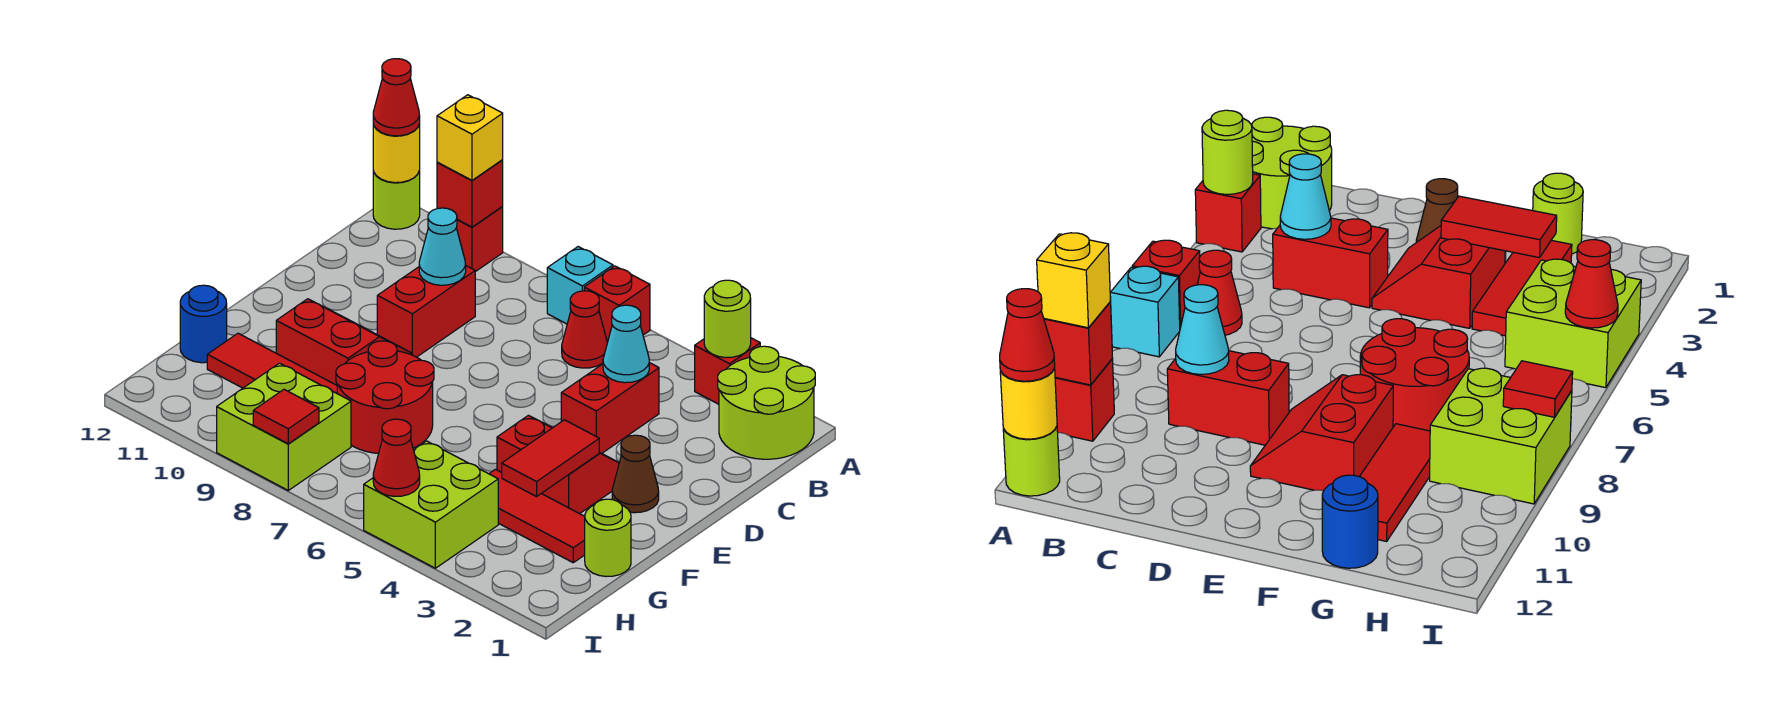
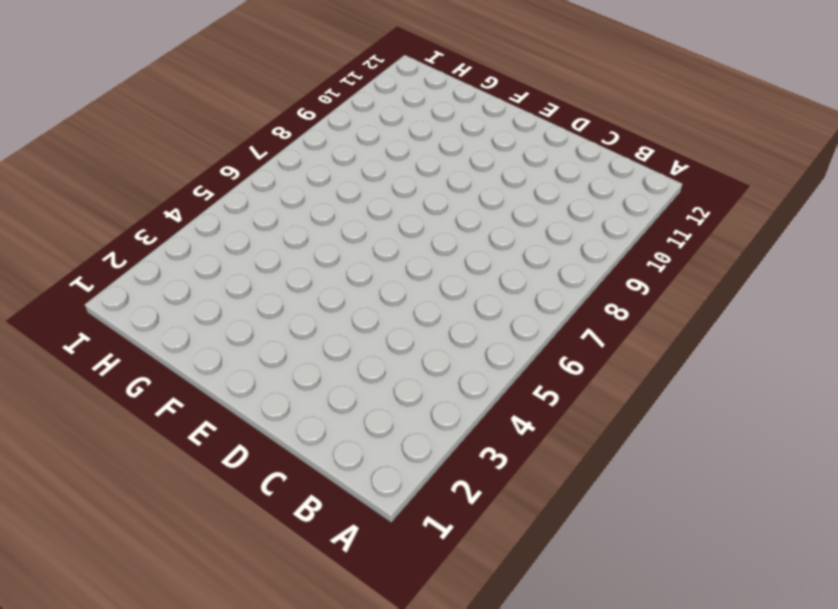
none -> lime round brick A1:B2 level 1
none -> red brick A3 level 1
none -> red brick A6 level 1

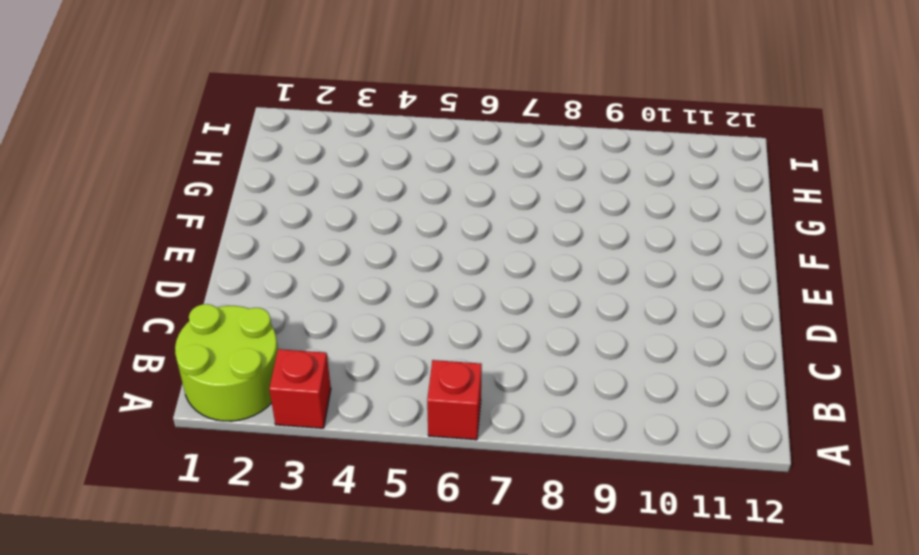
none -> cyan brick A7 level 1
none -> red brick A10 level 1
none -> lime round brick A12 level 1

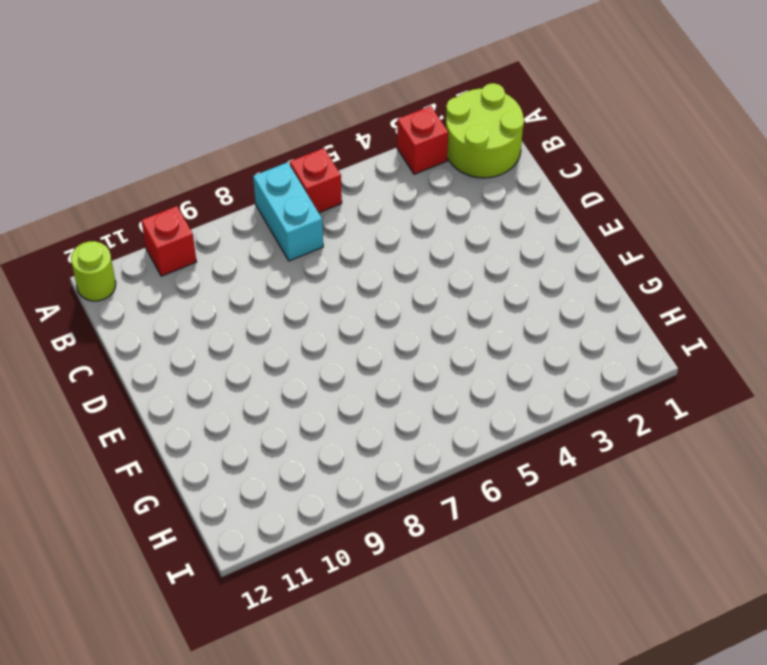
cyan brick A7:B7 level 1 -> cyan brick A7 level 1
none -> red cone B6 level 1
none -> red brick C4:D4 level 1
none -> red brick C9:D9 level 1

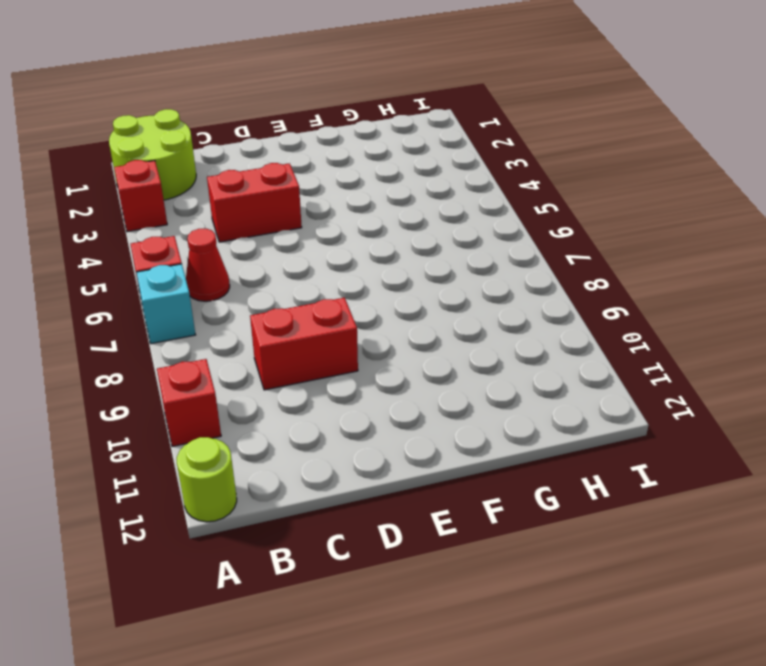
none -> brown cone E2 level 1
none -> red slope E3:F4 level 1 top F
none -> red slope E9:F10 level 1 top F

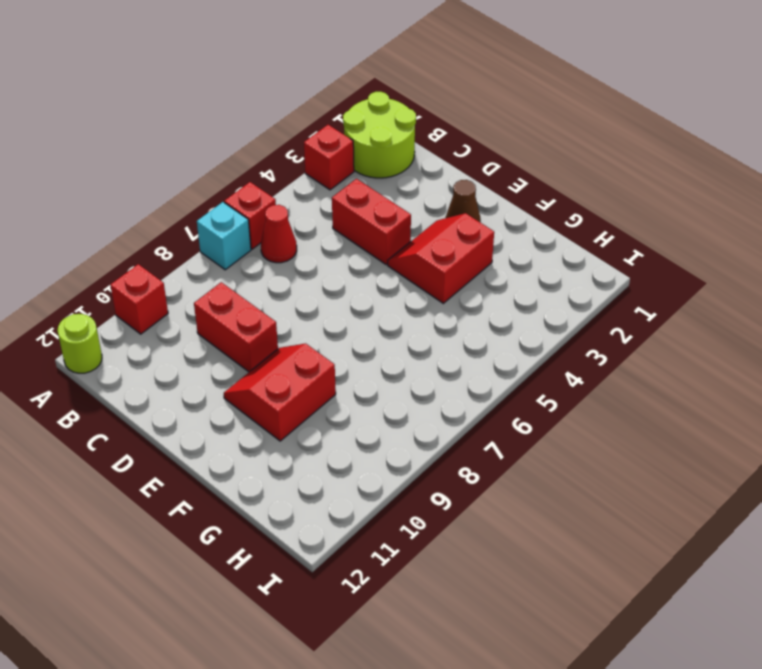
none -> red round brick F7:G8 level 1
none -> lime round brick G1 level 1
none -> red tile G2:G4 level 1

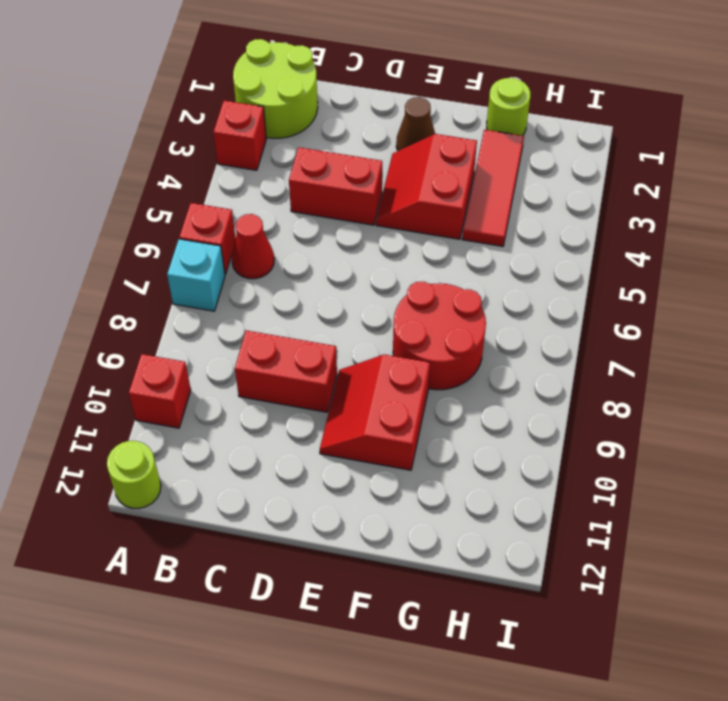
none -> red tile G9:G11 level 1
none -> blue round brick G12 level 1
none -> lime brick H4:I5 level 1

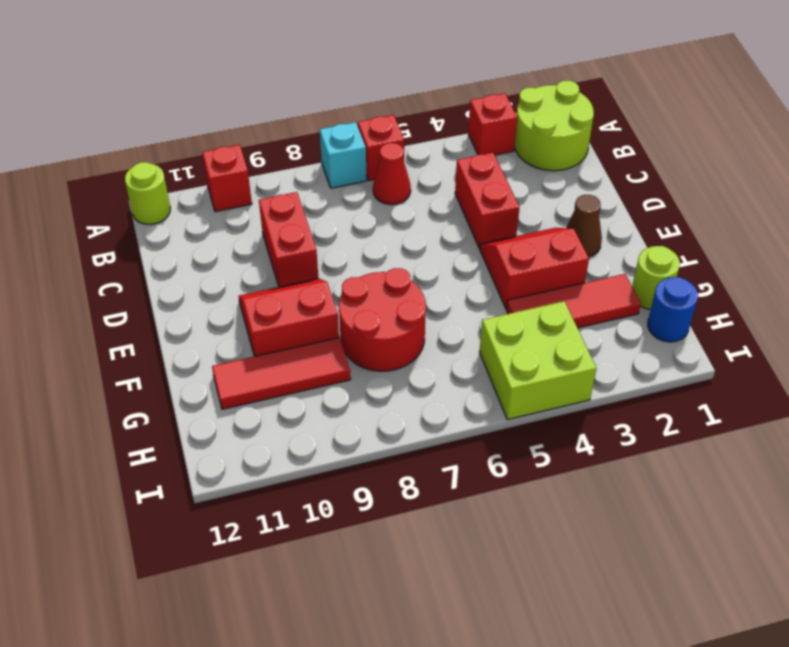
blue round brick H1 level 1 -> blue round brick G12 level 1
none -> lime brick H8:I9 level 1
none -> lime round brick A3 level 2
none -> red brick A10 level 2

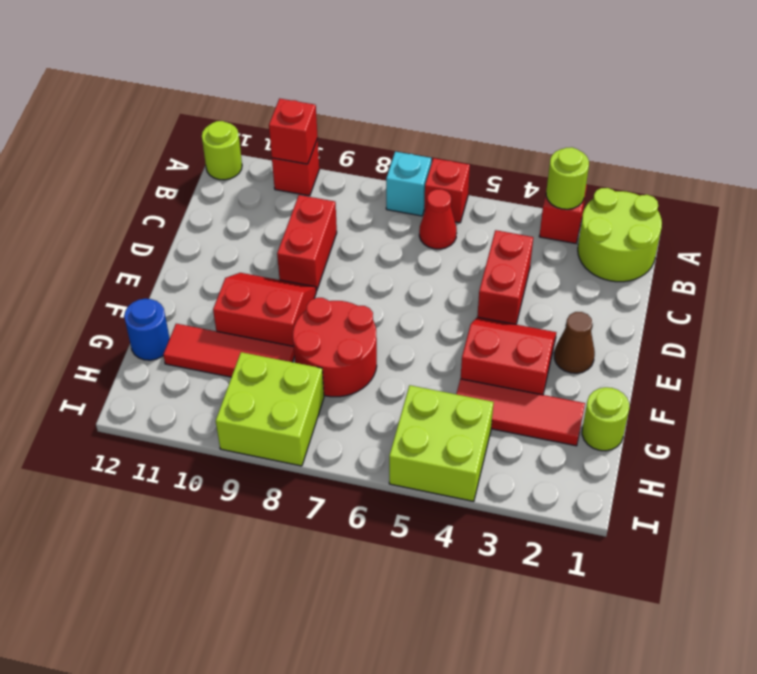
none -> yellow round brick A12 level 2
none -> cyan cone C4 level 2
none -> cyan cone C9 level 2

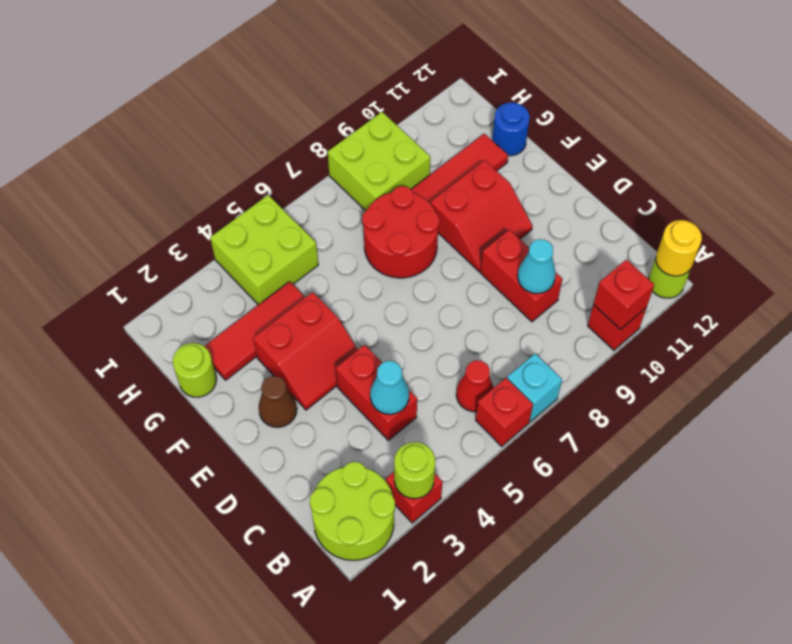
none -> red tile F3:G3 level 2
none -> red cone I5 level 2
none -> red tile I8 level 2

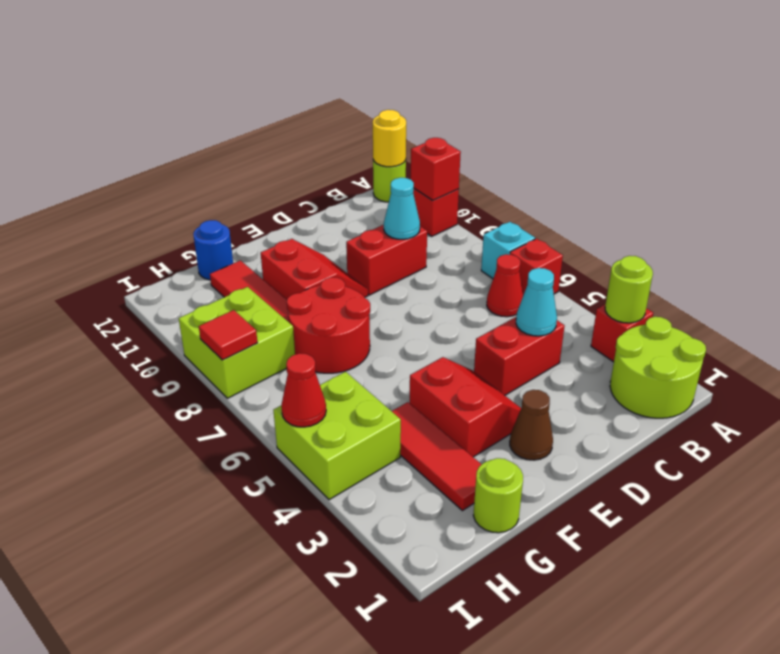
none -> red tile F3:G3 level 2
none -> yellow brick A10 level 3
none -> red cone A12 level 3

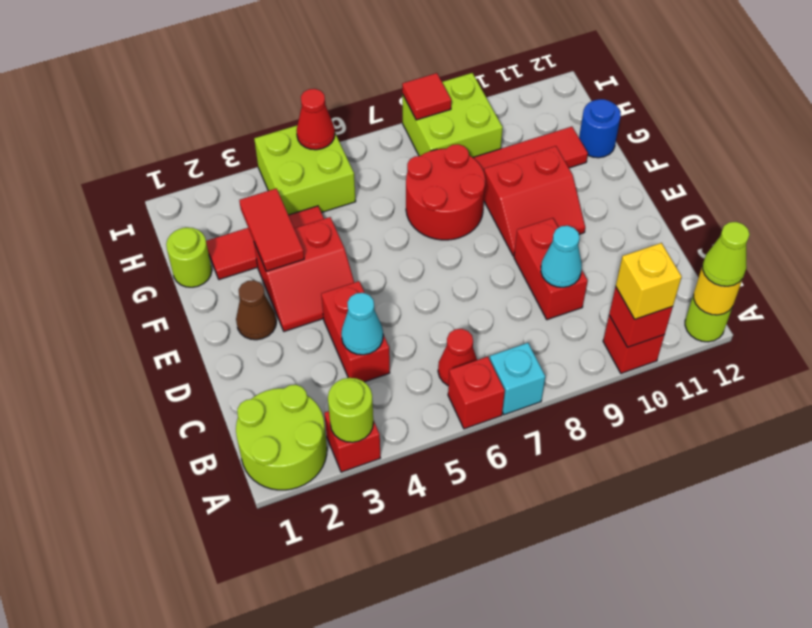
lime cone A12 level 3 -> red cone A12 level 3

